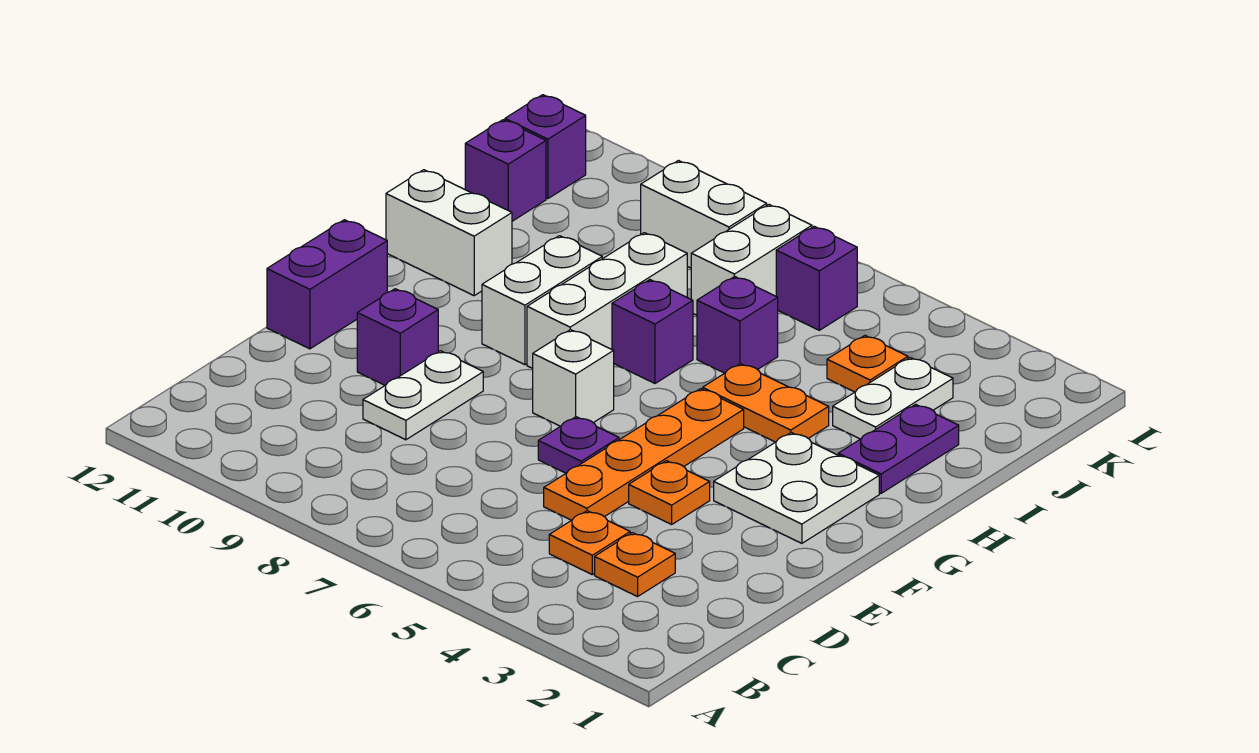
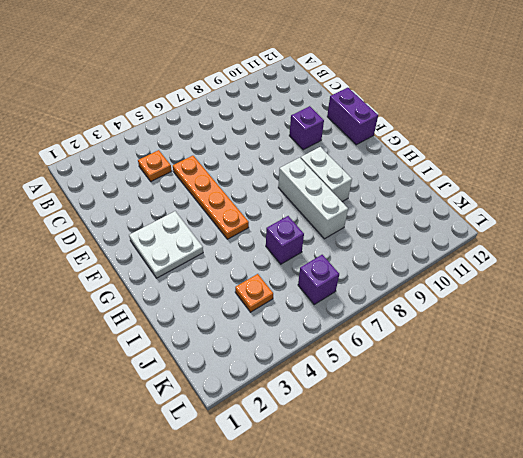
none -> orange plate C3 level 1
none -> white plate D9:E9 level 1
none -> orange plate E4 level 1

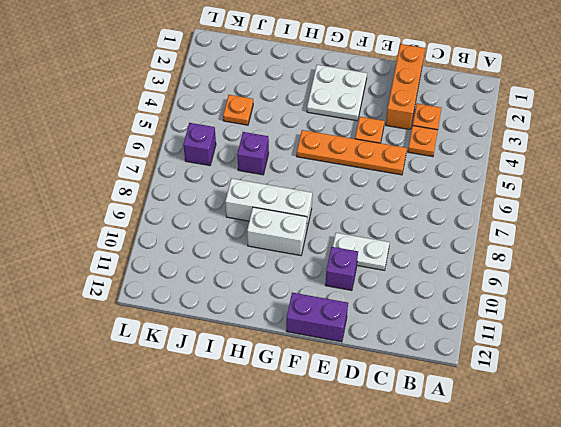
orange brick D1:D3 level 1 -> none
none -> purple plate E6 level 1
none -> white brick F7 level 1
none -> purple plate H2:I2 level 1

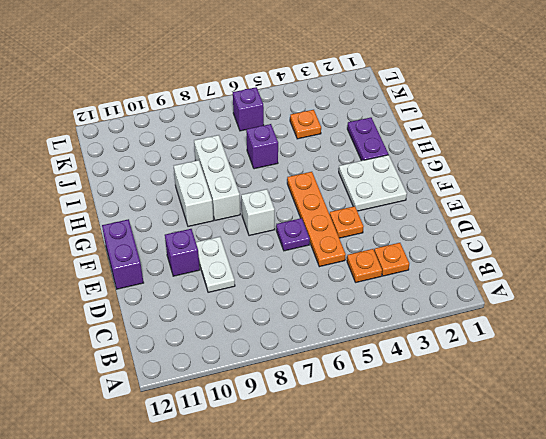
none -> orange plate H4:H5 level 1
none -> purple brick H7 level 1
none -> white brick H11:H12 level 1

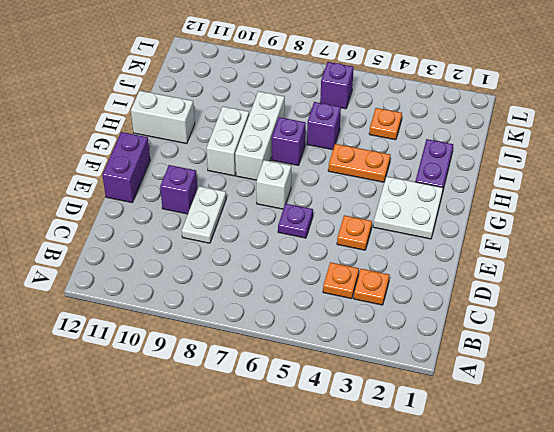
none -> orange plate D5:G5 level 1
none -> white plate I3:J3 level 1
none -> white brick J7:K7 level 1

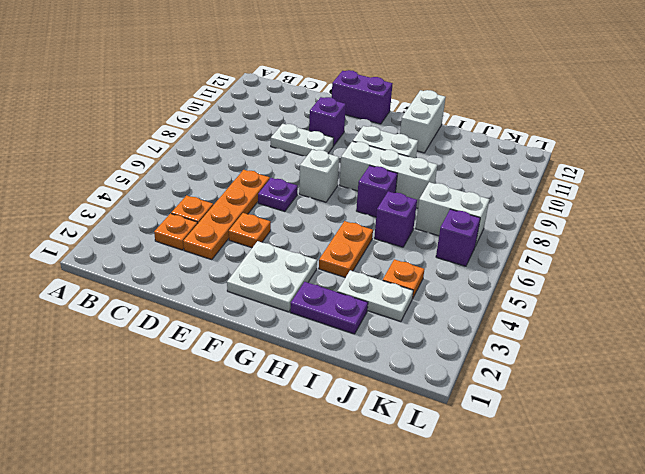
orange plate D3:D6 level 1 -> orange plate D5:G5 level 1
none -> purple brick J12 level 1
none -> white brick K8:K9 level 1
none -> purple brick K12 level 1

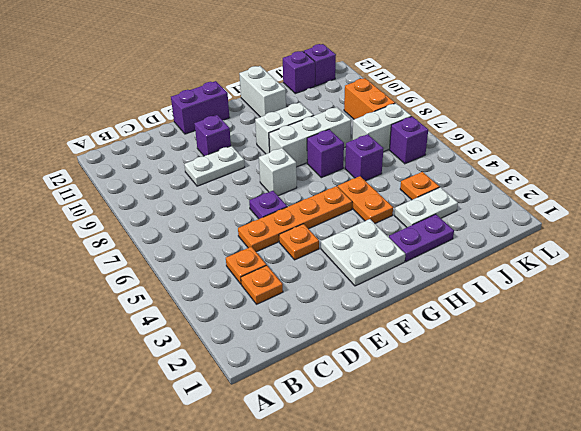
orange brick K8:K9 level 1 -> white brick K8:K9 level 1

